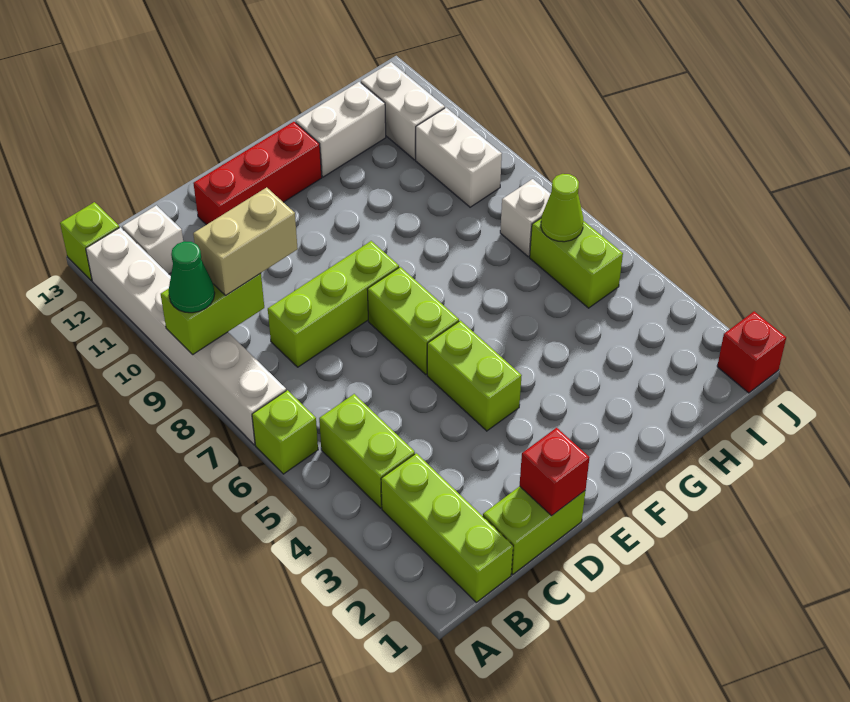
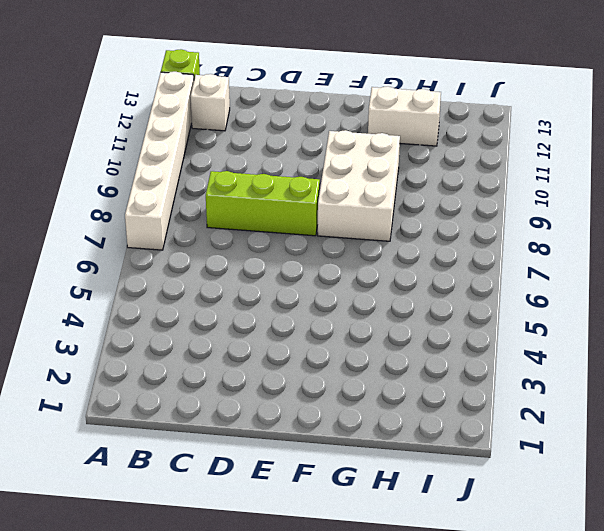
white brick F8:G10 level 1 -> none
none -> lime brick A6 level 1
none -> lime brick B1:B3 level 1
none -> lime brick B4:B5 level 1

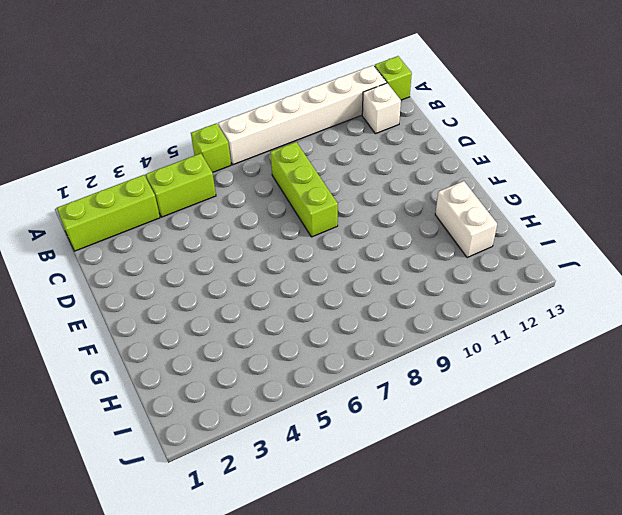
none -> lime brick C1:D1 level 1
none -> red brick D12:F12 level 1
none -> lime brick E4:E5 level 1

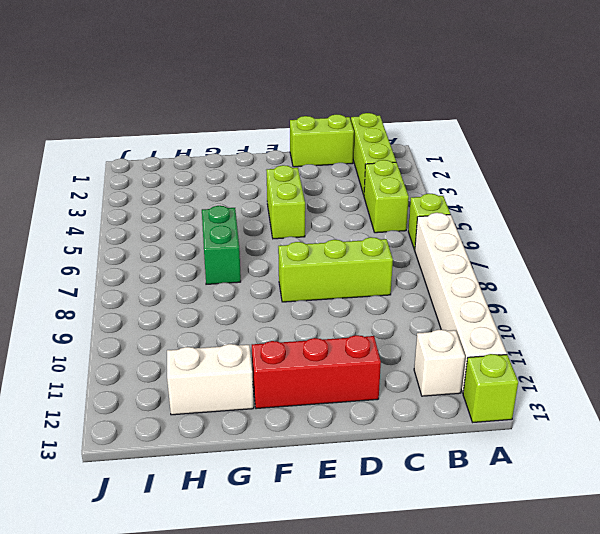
green brick G6:G7 level 1 -> none
none -> lime brick E6:E7 level 1
none -> lime brick I5:I6 level 1
none -> white brick I7 level 1

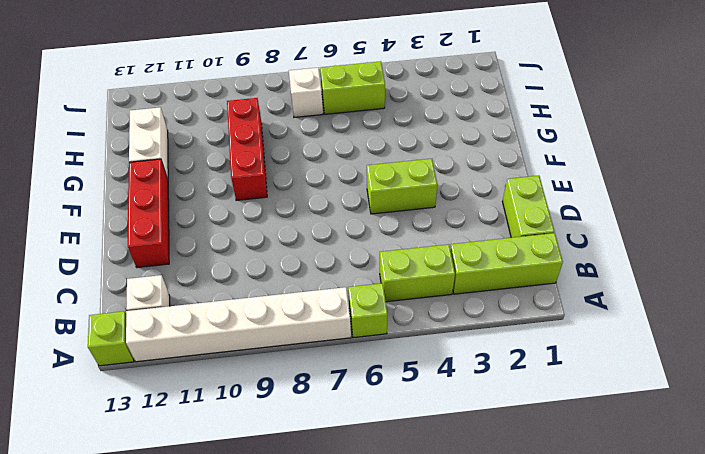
red brick F9:H9 level 1 -> none
none -> lime brick C8:E8 level 1
none -> lime brick E6:E7 level 1
none -> white brick I9:I10 level 1

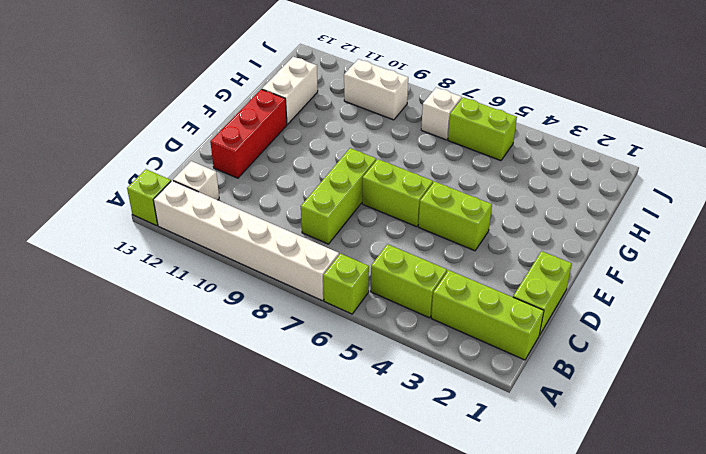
none -> white brick I11:I12 level 1
none -> red brick J1 level 1
none -> lime brick A9:B9 level 2

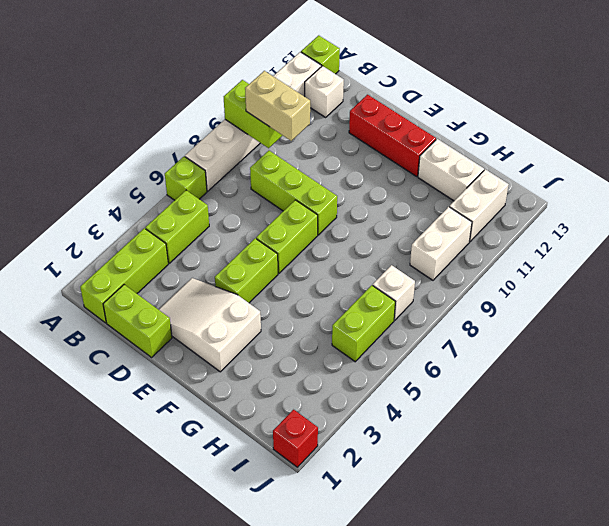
white slope D2:F3 level 1 top F -> none
none -> red brick D1 level 2
none -> lime cone I6 level 2
none -> green cone A9 level 3

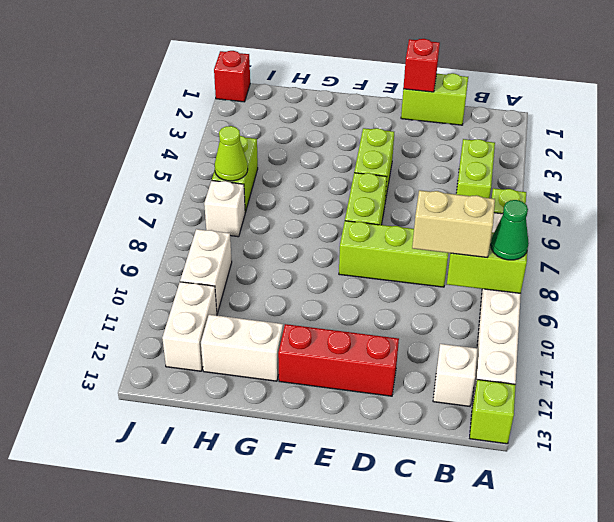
none -> lime brick B1:B3 level 1

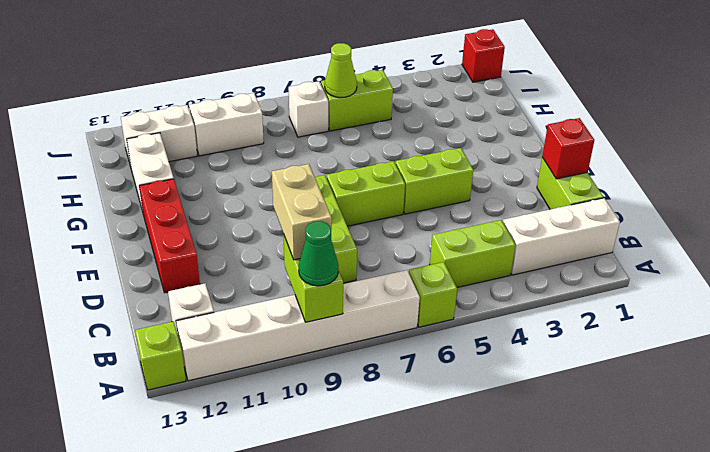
white brick B1:B3 level 1 -> lime brick B1:B3 level 1

